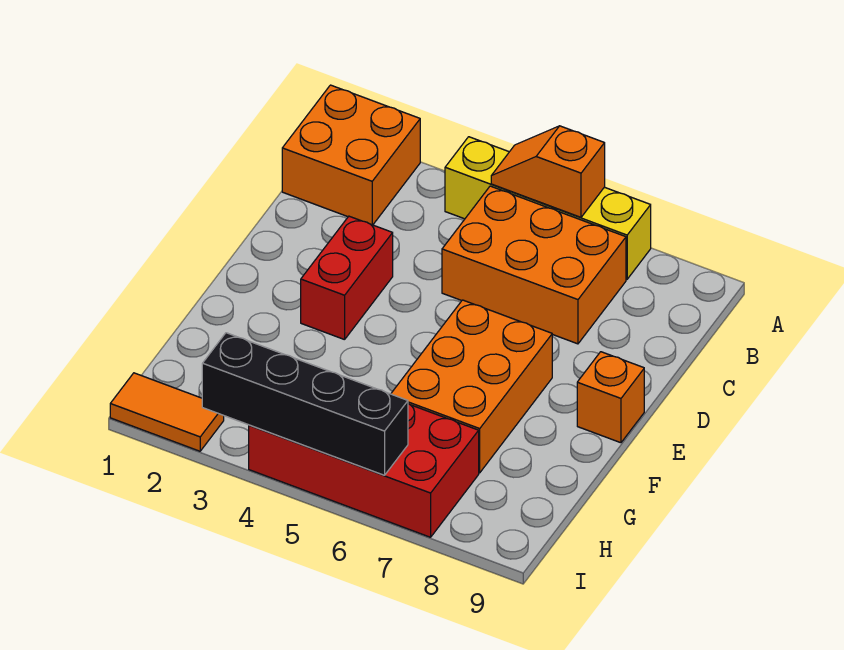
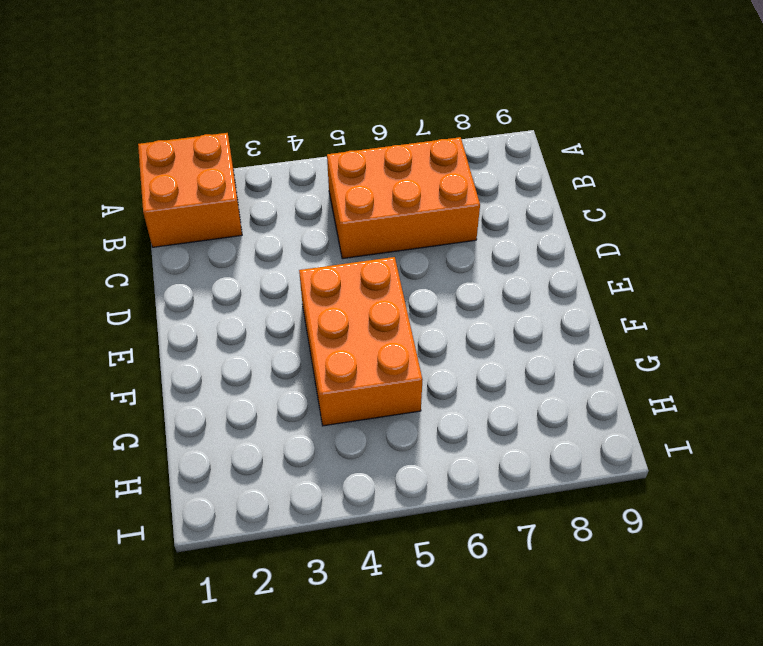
orange brick E4:G5 level 1 -> orange brick E6:G7 level 1
none -> yellow brick A4:A7 level 1
none -> red brick D3:E3 level 1

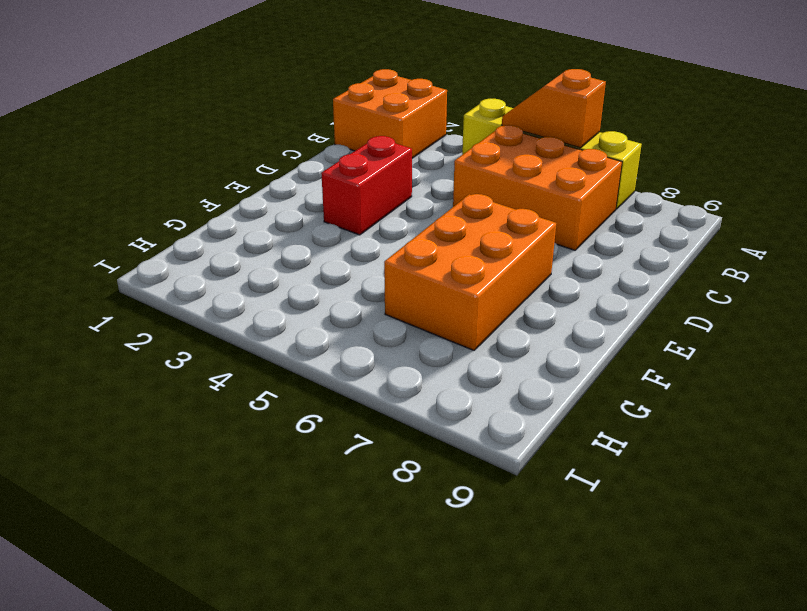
none -> orange brick E9 level 1
none -> red brick H4:I7 level 1

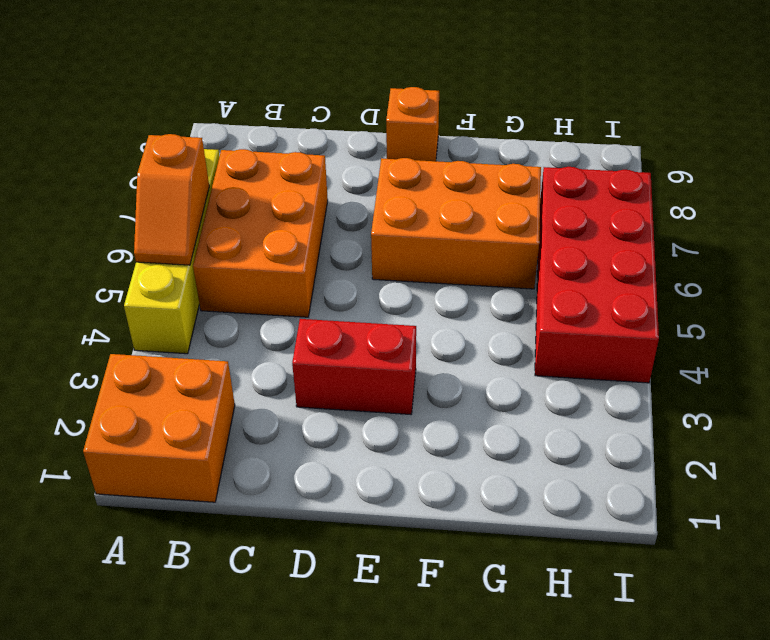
none -> orange tile I1:I2 level 1
none -> black brick I3:I6 level 2

